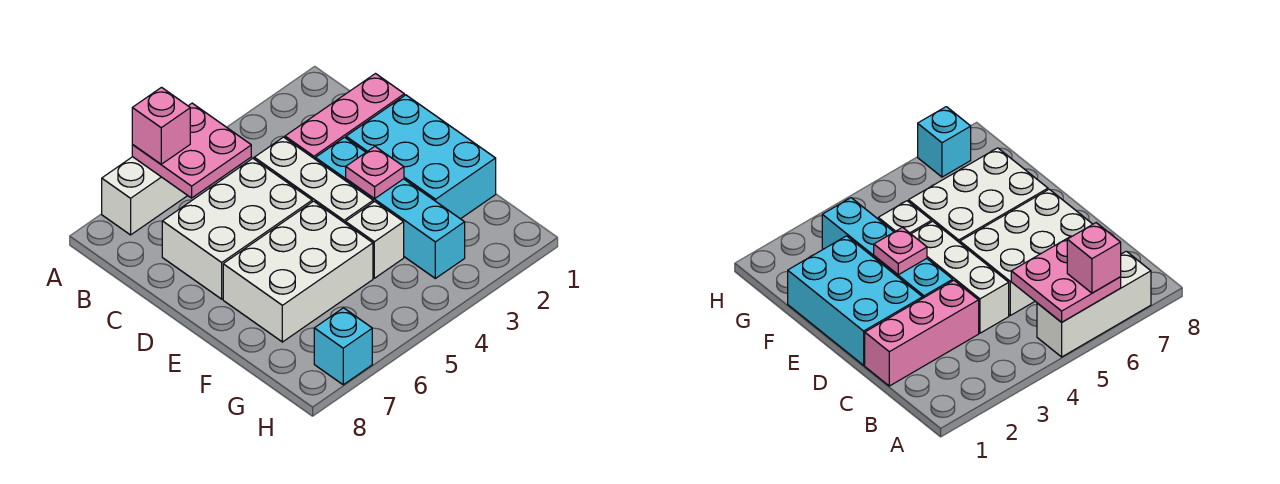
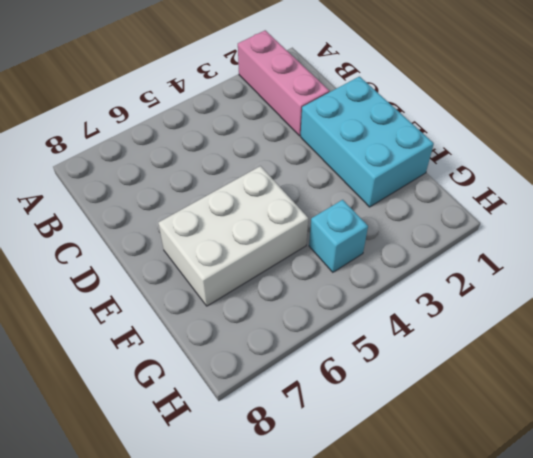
pink brick A2:C2 level 1 -> pink brick C1:C3 level 1
cyan brick G4 level 1 -> cyan brick H7 level 1
none -> white brick A5:A7 level 1
none -> white brick C4:E4 level 1
none -> white brick C5:D7 level 1

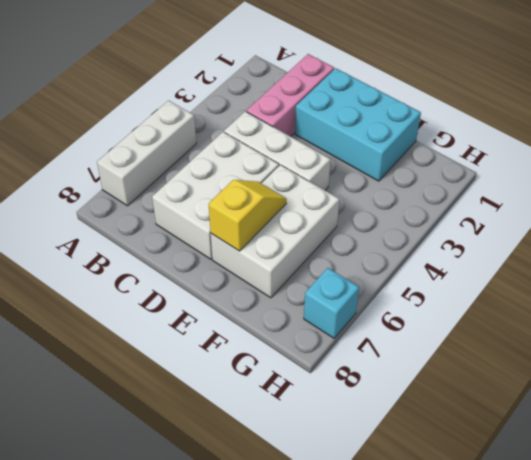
yellow slope E6:E7 level 2 top 7 -> none
none -> cyan brick D3:G3 level 1
none -> white brick F4 level 1
none -> pink plate A5:B6 level 2

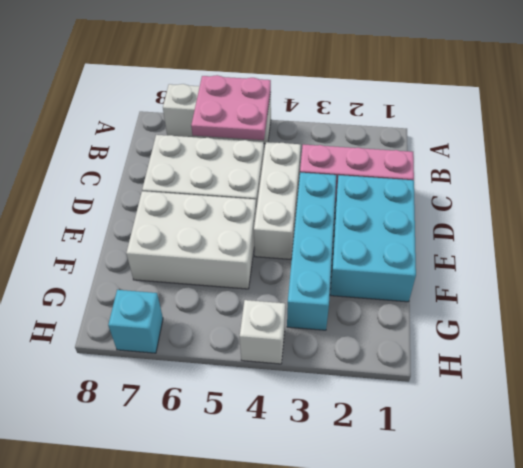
white brick H4 level 1 -> white brick F4 level 1
none -> pink plate E3 level 2
none -> pink brick A6 level 3

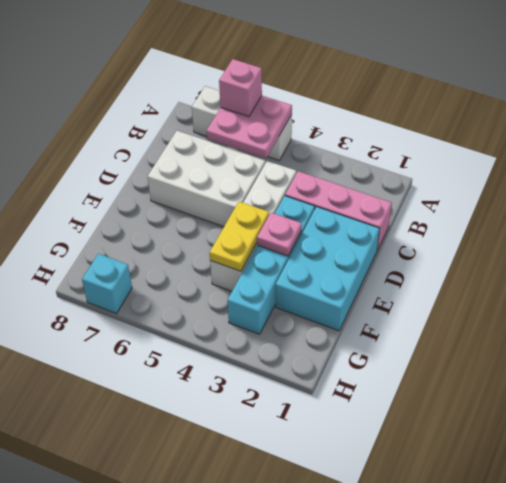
yellow plate E4:F4 level 2 -> none
none -> white brick E5:F7 level 1

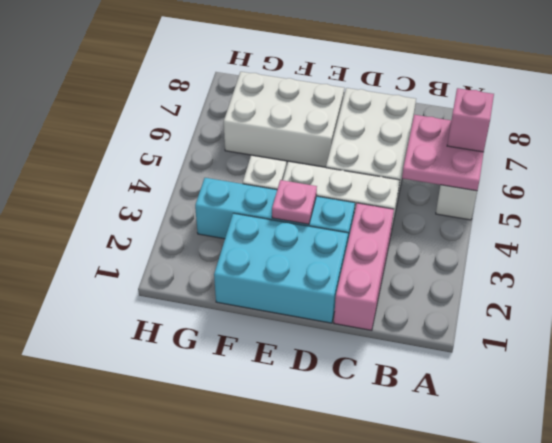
white brick E6:G7 level 1 -> white brick E5:F7 level 1
none -> cyan brick H7 level 1

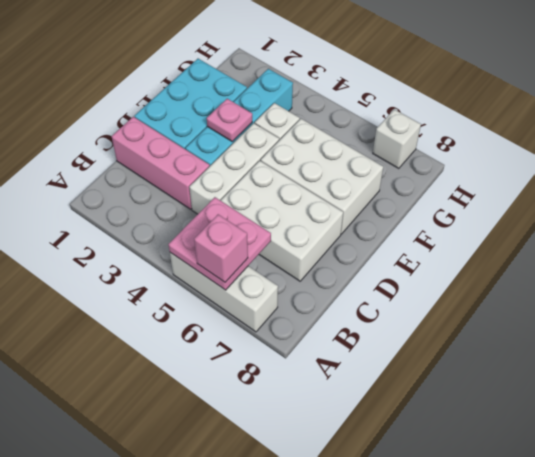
white brick H7 level 1 -> cyan brick H7 level 1

